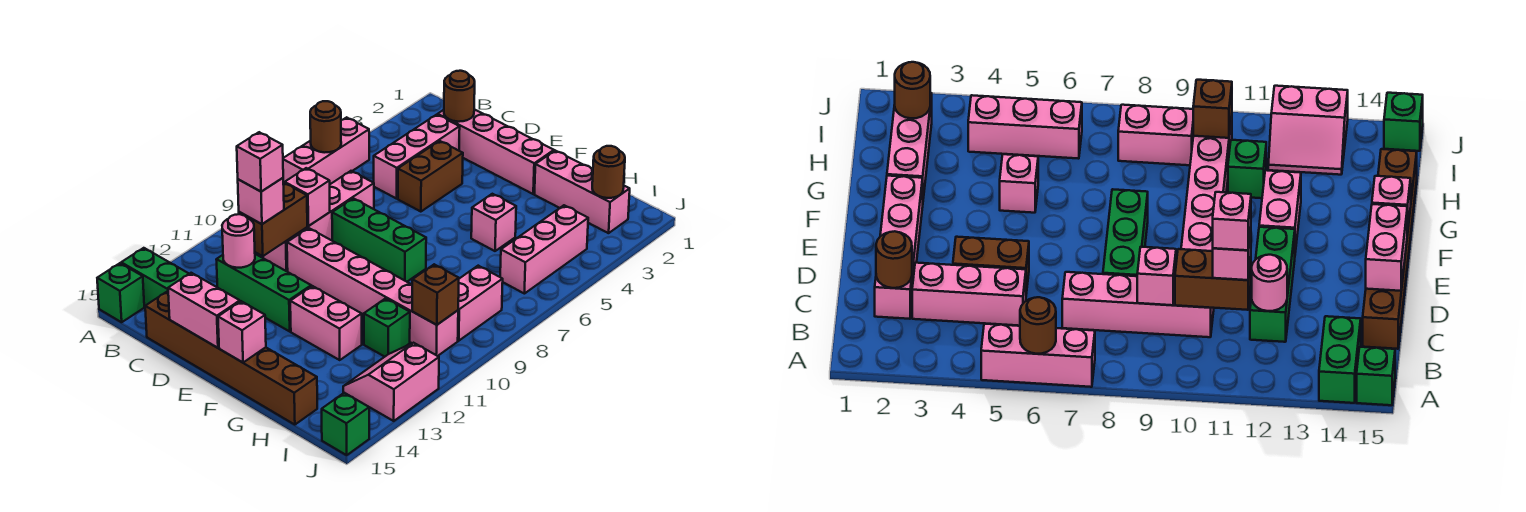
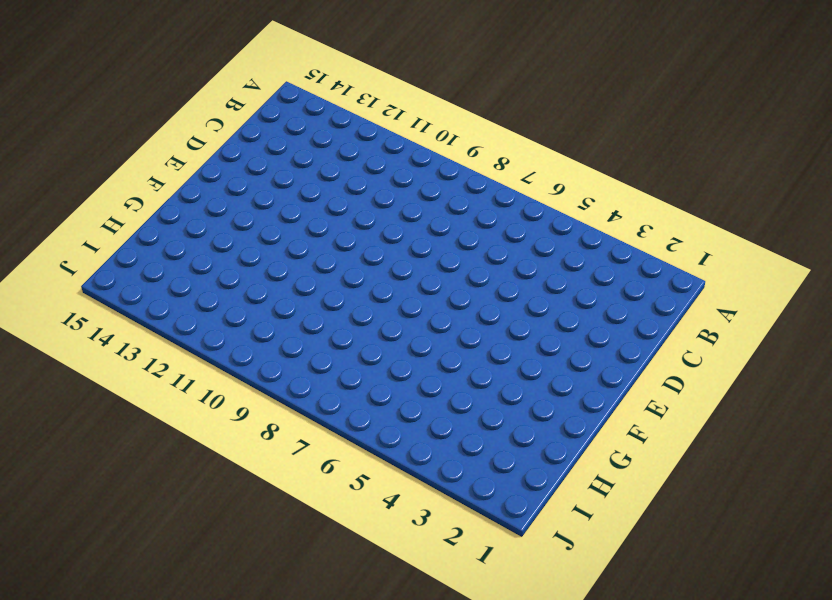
none -> pink brick A5:A7 level 1
none -> green brick A14:B14 level 1
none -> green brick A15 level 1
none -> pink brick C2:F2 level 1

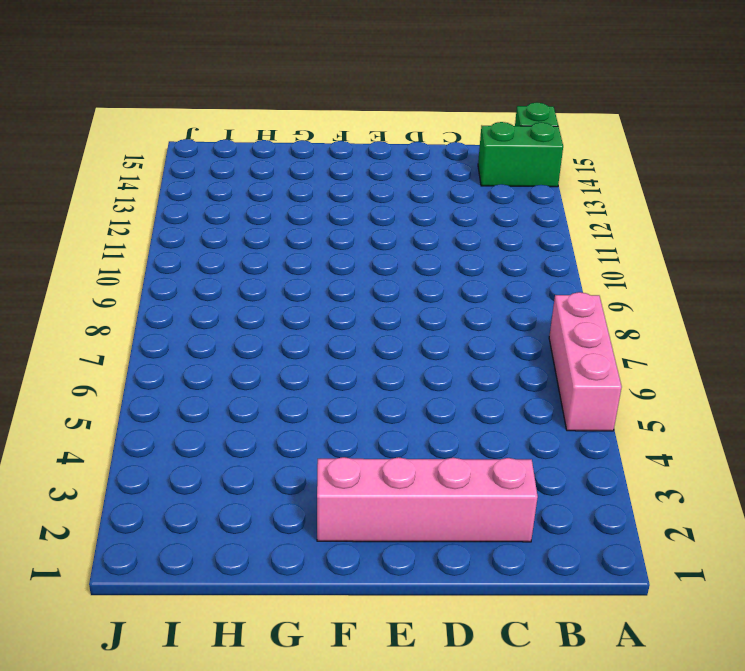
none -> pink brick C3:C5 level 1
none -> pink brick C7:C10 level 1
none -> green brick C12:E12 level 1
none -> brown brick C15:H15 level 1

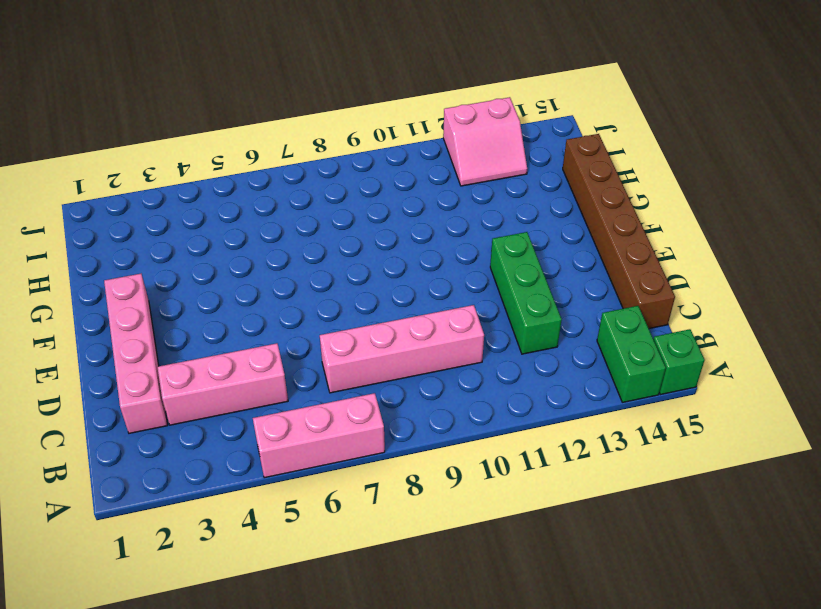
none -> brown brick D4:D5 level 1
none -> green brick D8:F8 level 1
none -> pink brick D10:I10 level 1
none -> pink brick F12:G12 level 1

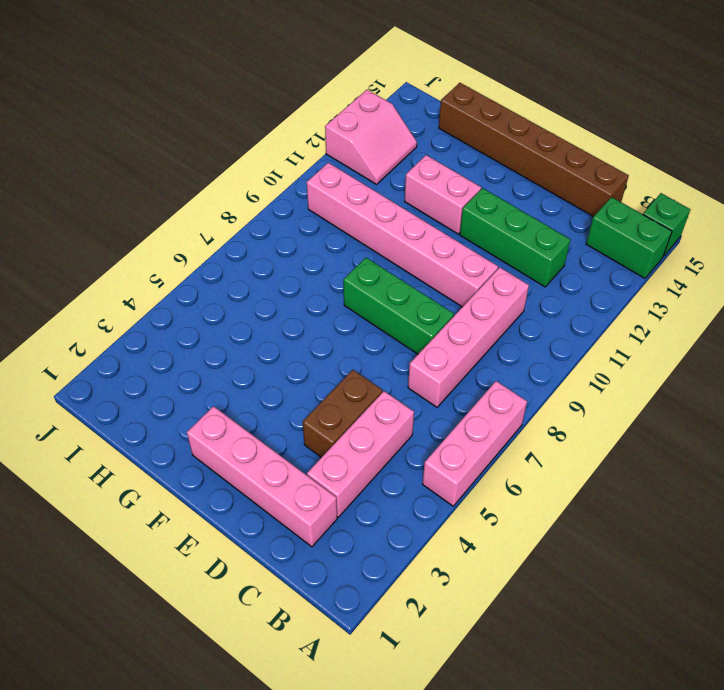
none -> pink brick G2:I2 level 1
none -> pink brick G5 level 1
none -> green brick H11 level 1
none -> pink brick I4:I6 level 1

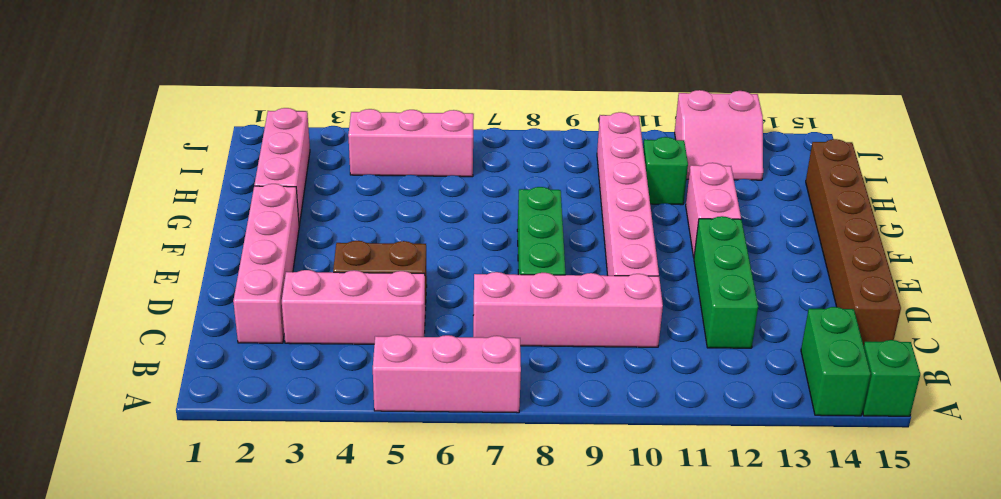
none -> pink brick G5 level 1
none -> pink brick I8:I9 level 1
none -> green brick J15 level 1
none -> brown round brick A6 level 2

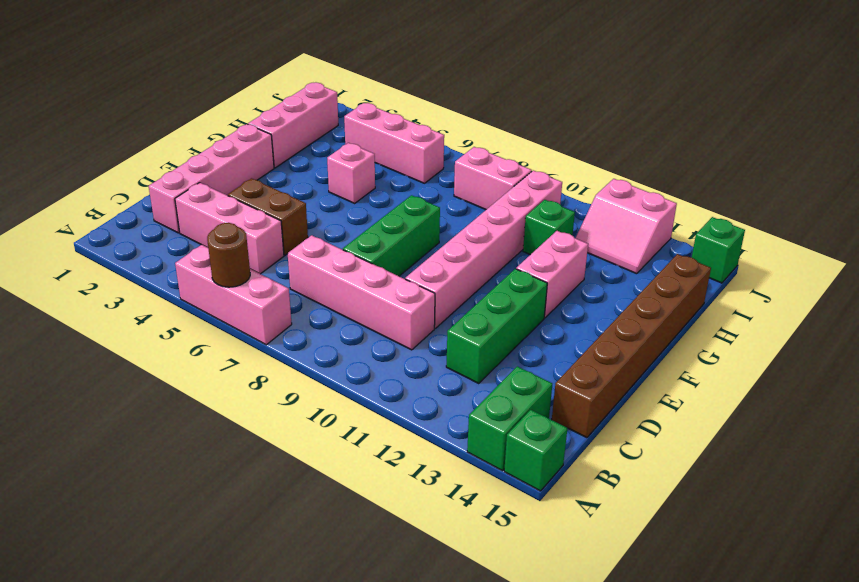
none -> brown round brick C2 level 2
none -> pink brick C9 level 2
none -> brown brick C10:C11 level 2
none -> pink round brick C12 level 2

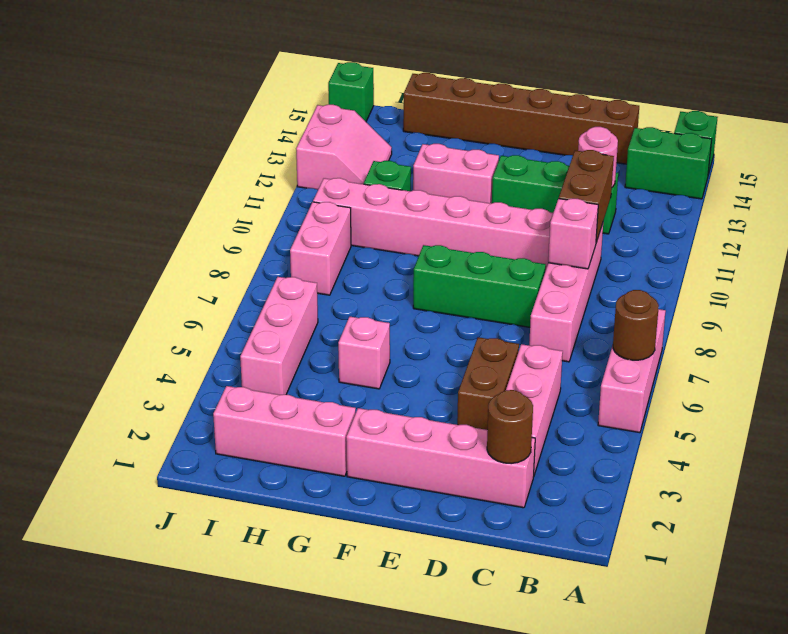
none -> pink brick D15:E15 level 2
none -> pink brick F15 level 2
none -> brown round brick I2 level 2
none -> brown brick I10 level 2

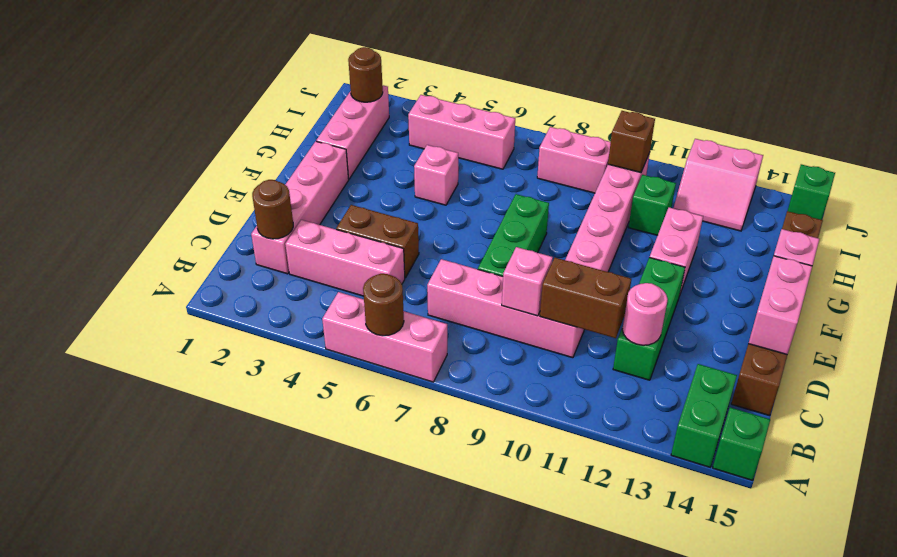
none -> pink brick C11 level 3
none -> pink brick C11 level 4

